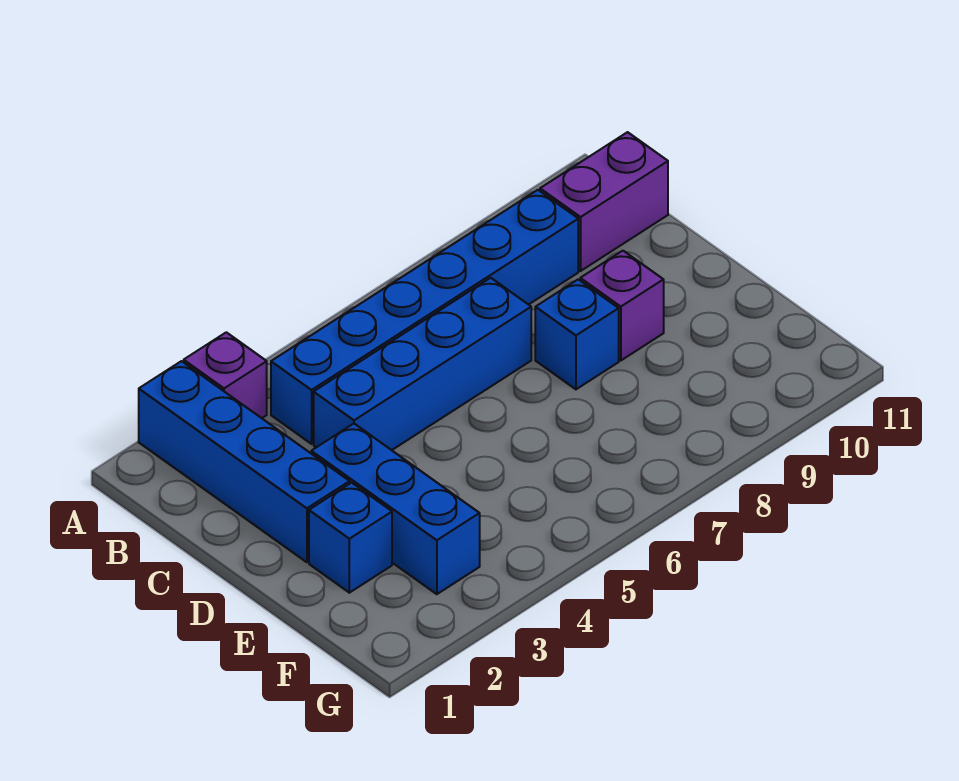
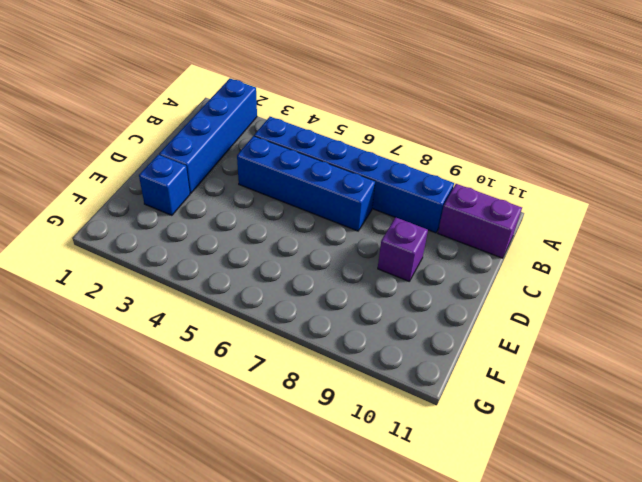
none -> purple brick A3 level 1
none -> blue brick D3:F3 level 1

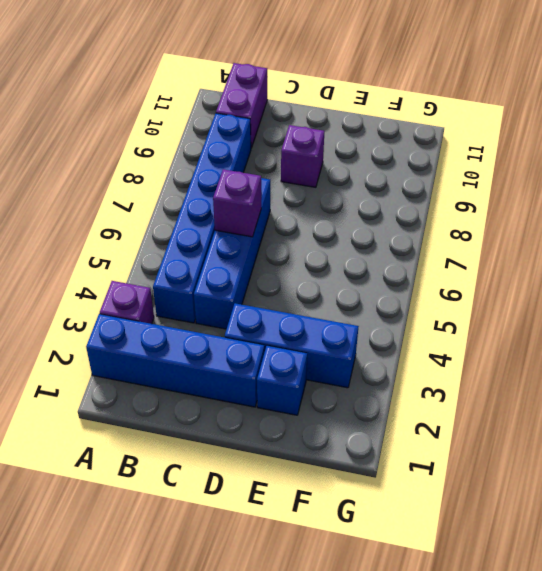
purple brick C6 level 2 -> none
none -> blue brick D8 level 1

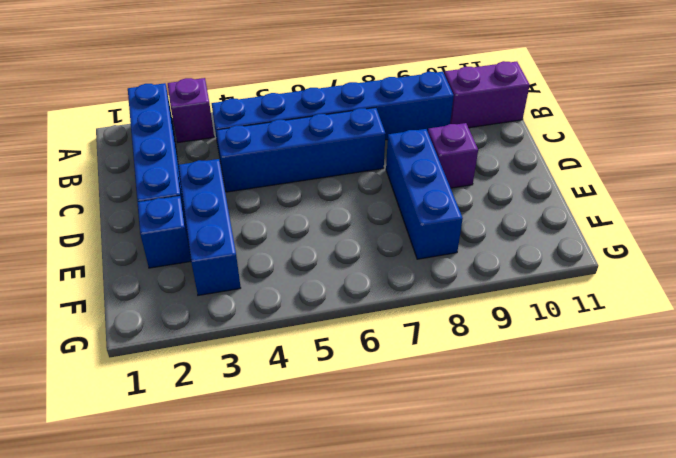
blue brick D8:F8 level 1 -> blue brick D8 level 1

